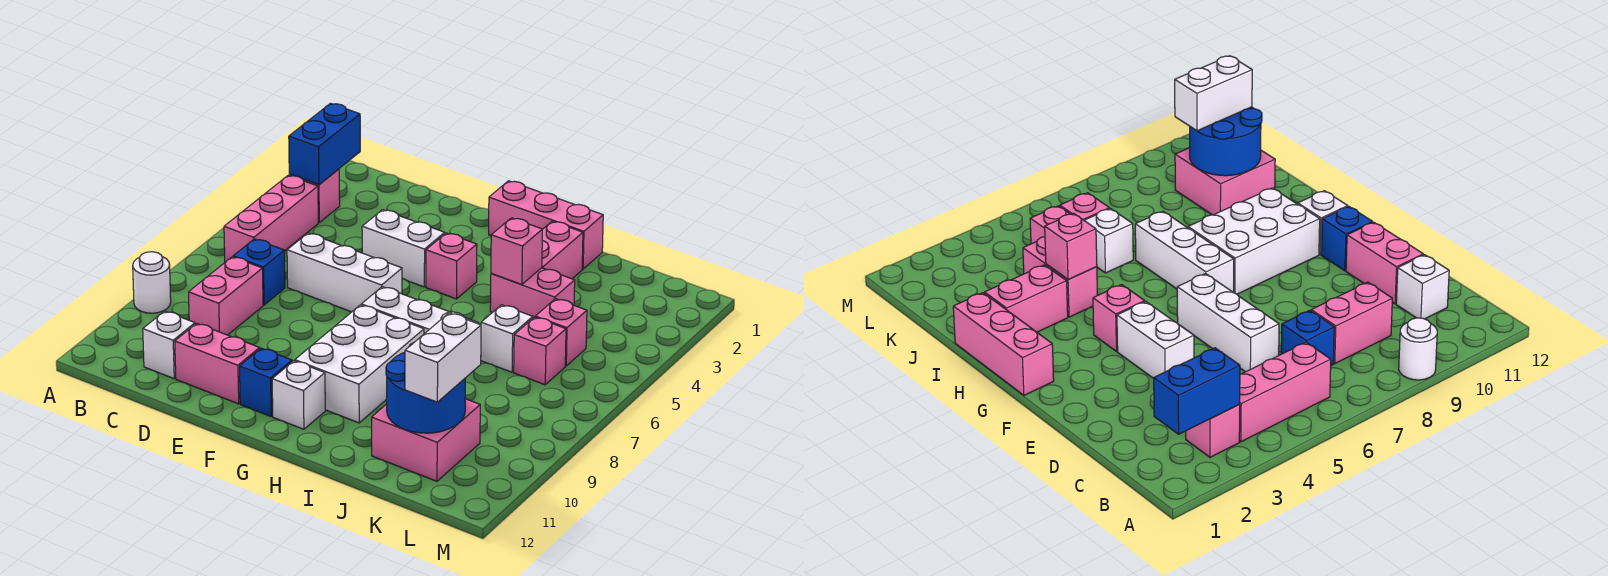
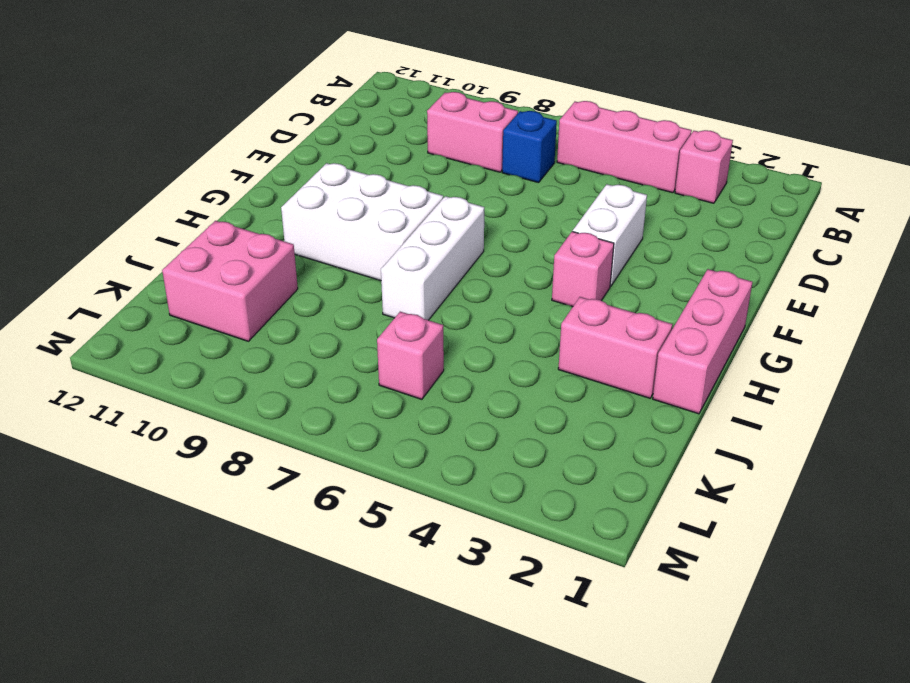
none -> white round brick A9 level 1
none -> white brick C11 level 1
none -> white brick D6:F6 level 1

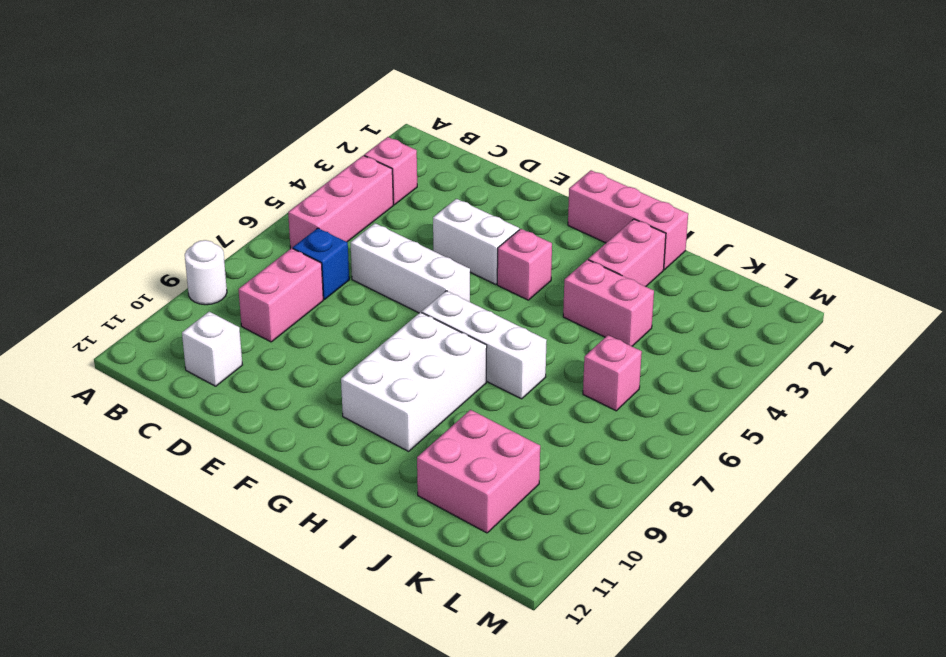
none -> pink brick D11:E11 level 1
none -> blue brick F11 level 1
none -> white brick G11 level 1

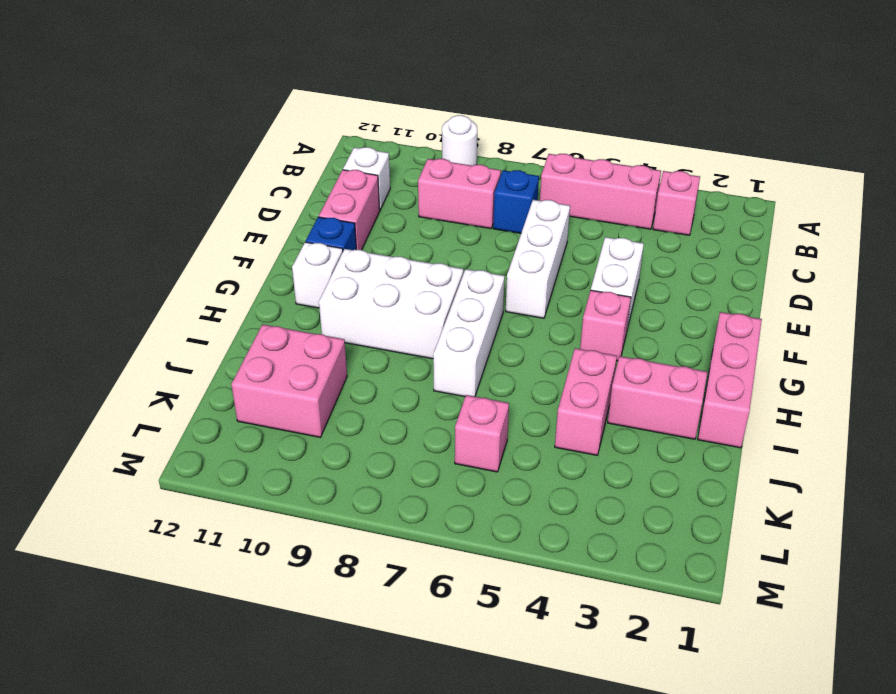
none -> white brick J6 level 1
none -> pink brick K5 level 1
none -> blue brick B2:B3 level 2

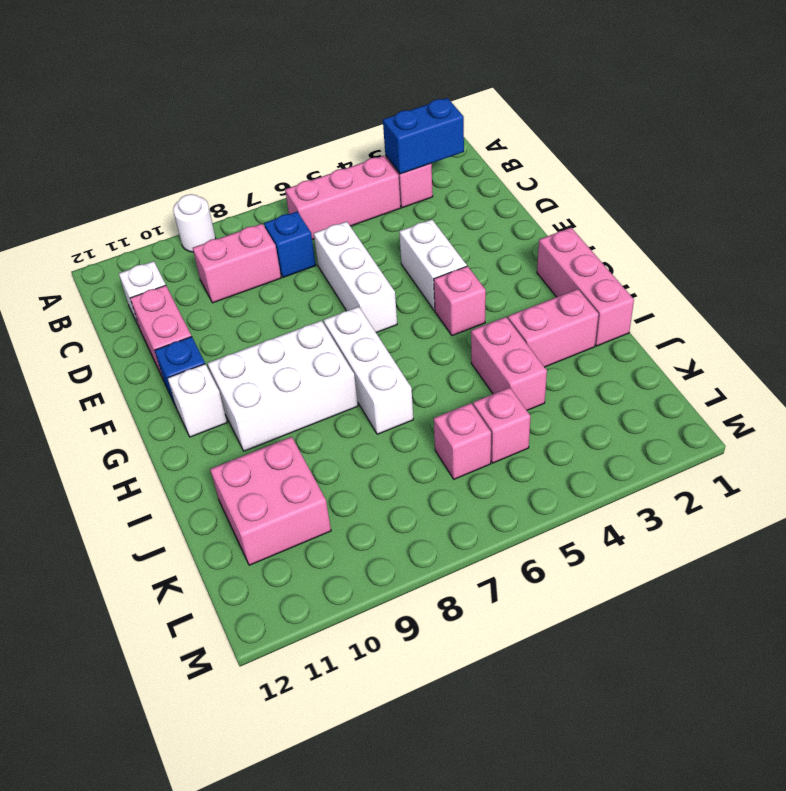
none -> white brick J6 level 1
none -> pink brick I4 level 2
none -> blue round brick J10:K11 level 2

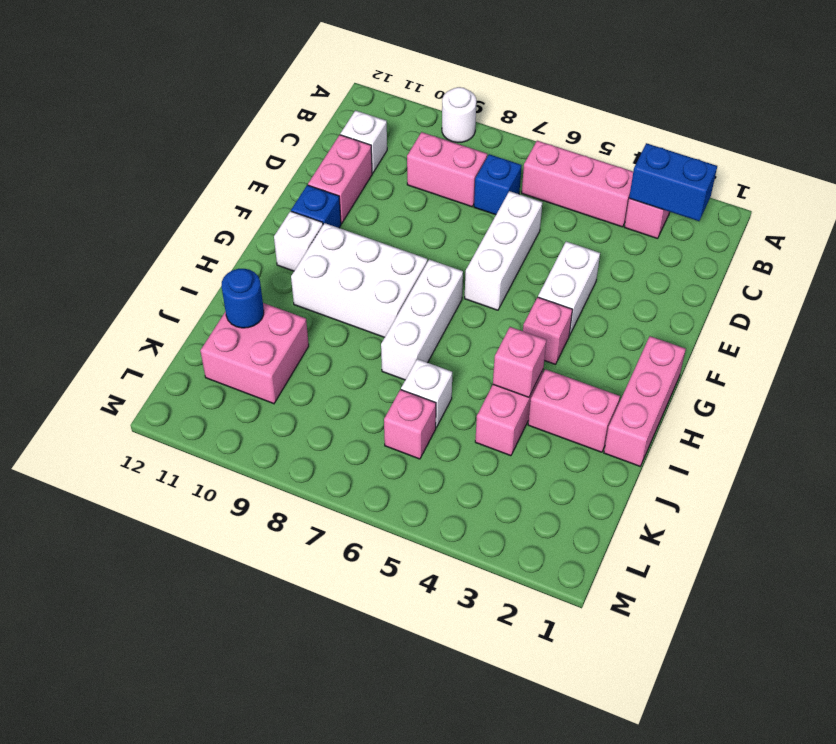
blue round brick J11 level 2 -> blue round brick J10:K11 level 2
none -> pink brick K5 level 1
none -> white brick K10:K11 level 3

